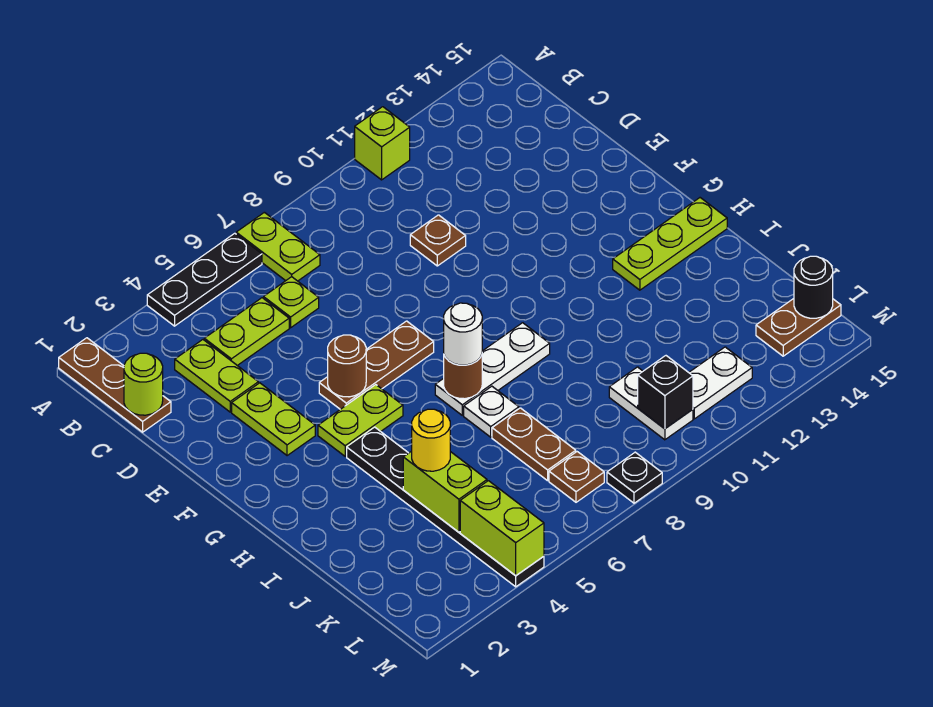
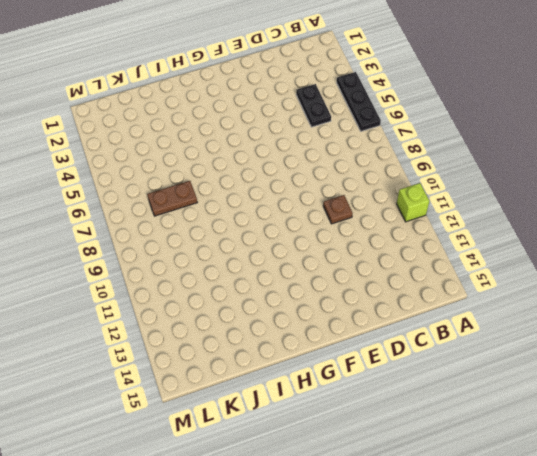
black plate C4:C5 level 1 -> lime plate C4:C5 level 1
none -> brown plate A1:C1 level 1
none -> lime plate A7:B7 level 1
none -> lime plate C3:D3 level 1
none -> lime plate C6 level 1

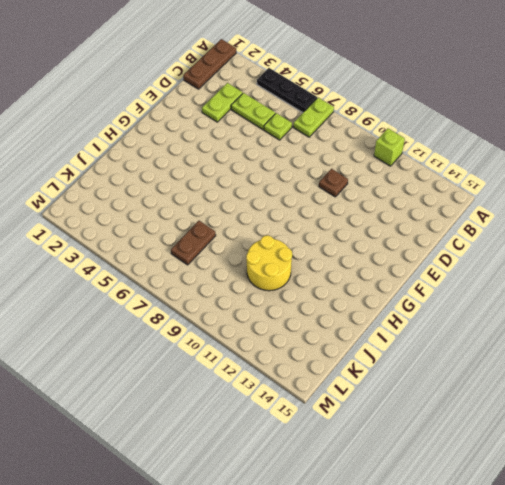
yellow round brick I10:J11 level 1 -> none
none -> lime plate E3:F3 level 1
none -> brown plate F5:F7 level 1
none -> lime plate G4:G5 level 1
none -> black plate H4:M4 level 1

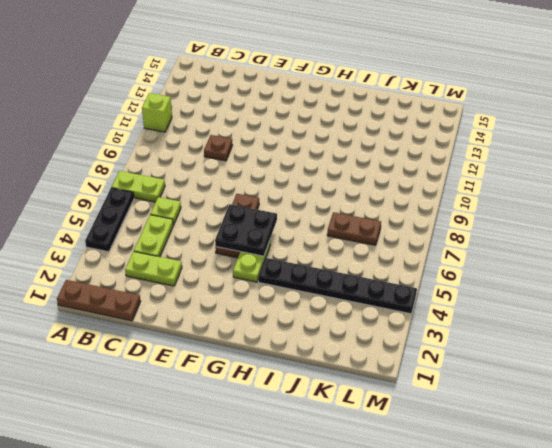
black plate F5:G6 level 2 -> brown round brick F5 level 2
none -> lime plate E3:F3 level 1
none -> white plate H7:H9 level 1
none -> lime plate H13:H15 level 1
none -> white plate I7 level 1

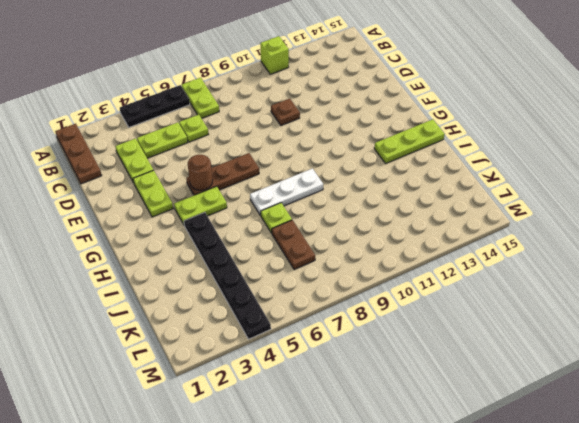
lime plate I7 level 1 -> white plate I7 level 1
none -> white plate K10:L10 level 1
none -> brown plate L7 level 1
none -> white plate L11:L12 level 1
none -> brown plate L14:L15 level 1

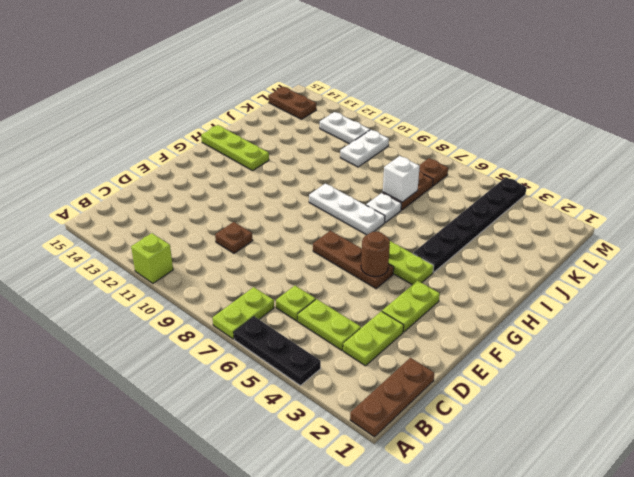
white brick J7 level 2 -> none
none -> black plate M8 level 1
none -> lime round brick C1 level 2
none -> brown round brick H7 level 2
none -> lime brick J4:K4 level 2

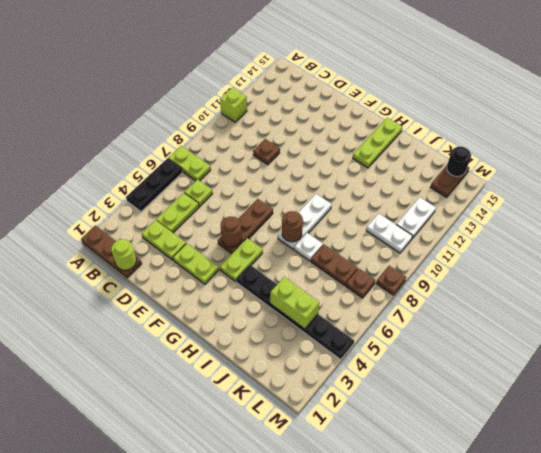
brown plate M8 level 1 -> black plate M8 level 1
none -> lime brick L4:M4 level 2
none -> black brick L10 level 2
none -> white round brick H7 level 3
none -> yellow round brick J4 level 3

